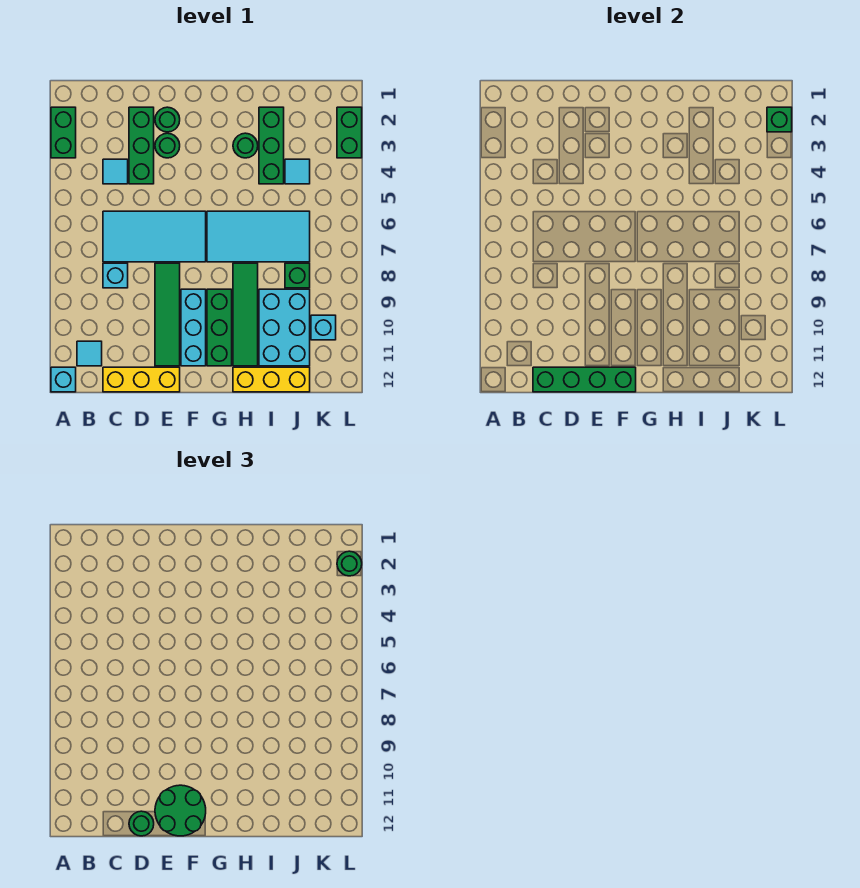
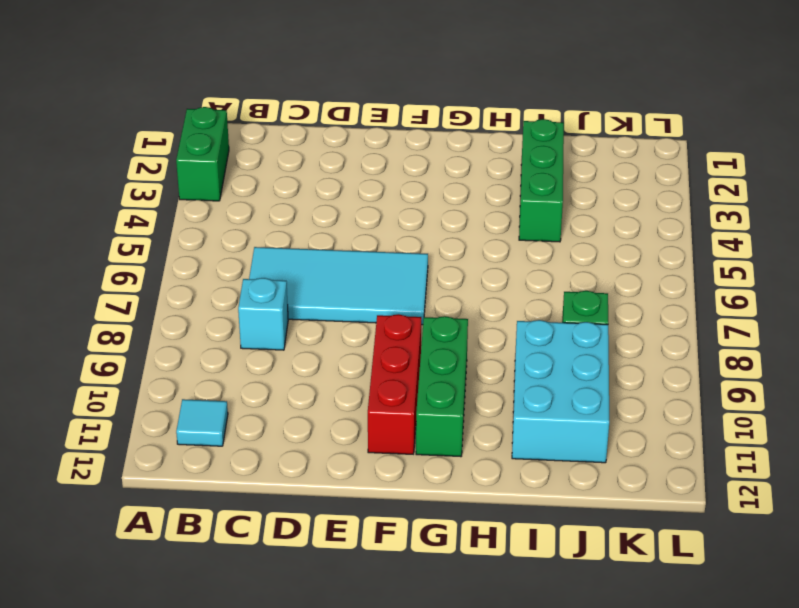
red brick F9:F11 level 1 -> cyan brick F9:F11 level 1
none -> cyan brick A12 level 1
none -> cyan tile C4 level 1
none -> yellow brick C12:E12 level 1

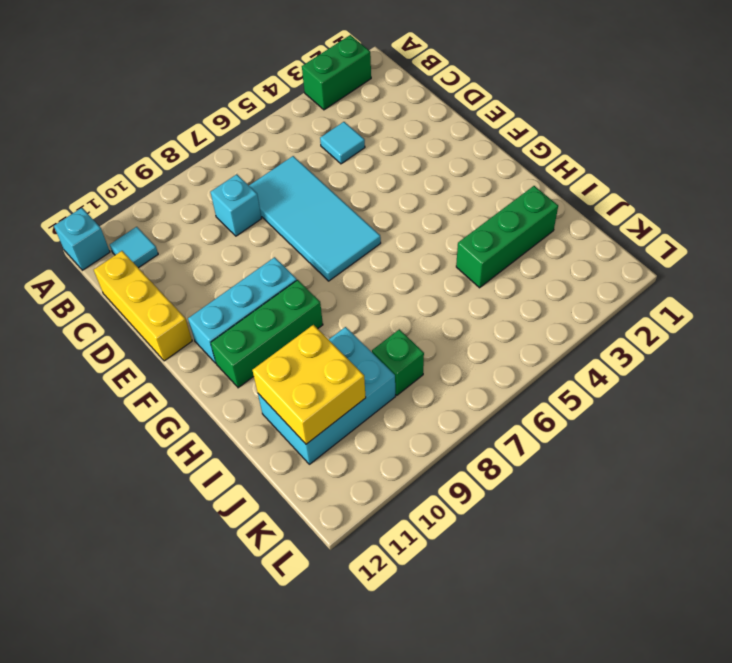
yellow brick I10:J11 level 2 -> none
none -> green brick D2:D4 level 1
none -> green round brick E2 level 1
none -> green round brick E3 level 1

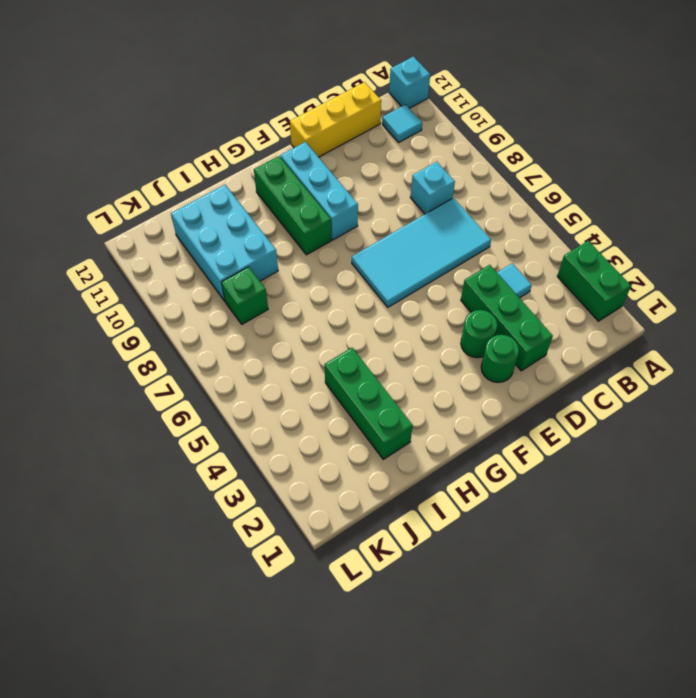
none -> green tile E8:E11 level 1
none -> cyan tile G6:J7 level 1
none -> green round brick H3 level 1

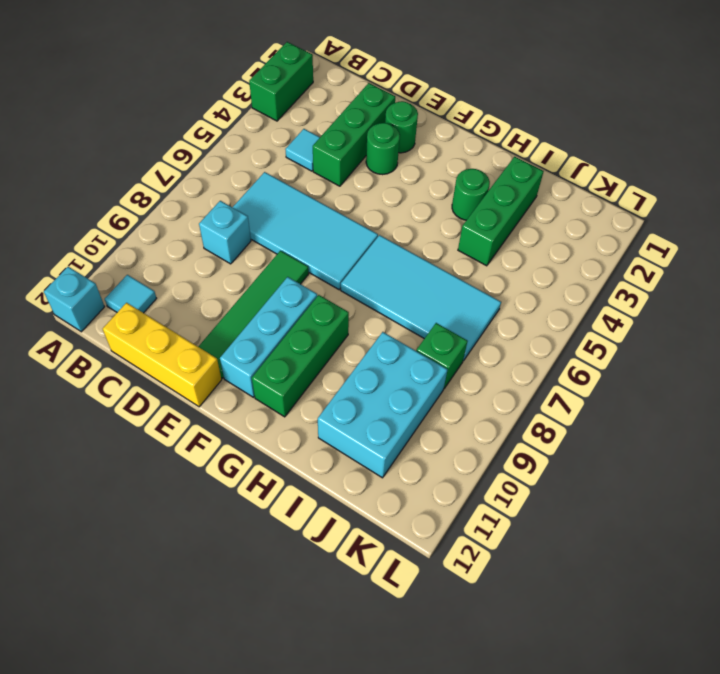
none -> green tile H8:H11 level 1
none -> yellow brick H12:J12 level 1
none -> cyan tile J4 level 1

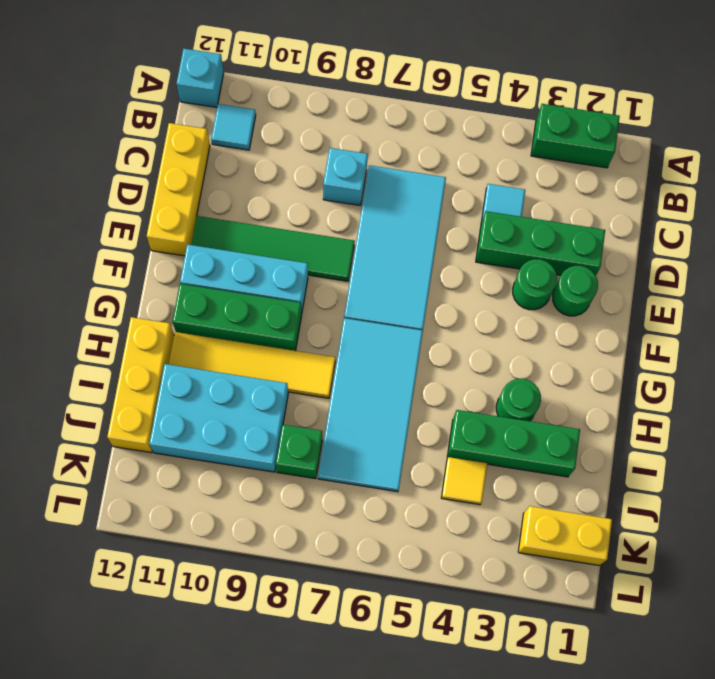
yellow tile H8:H11 level 1 -> green tile H8:H11 level 1
yellow tile J4 level 1 -> cyan tile J4 level 1
yellow brick K1:K2 level 1 -> none
none -> cyan brick K10 level 1
none -> green brick L2:L3 level 1
none -> green brick C12:F12 level 2

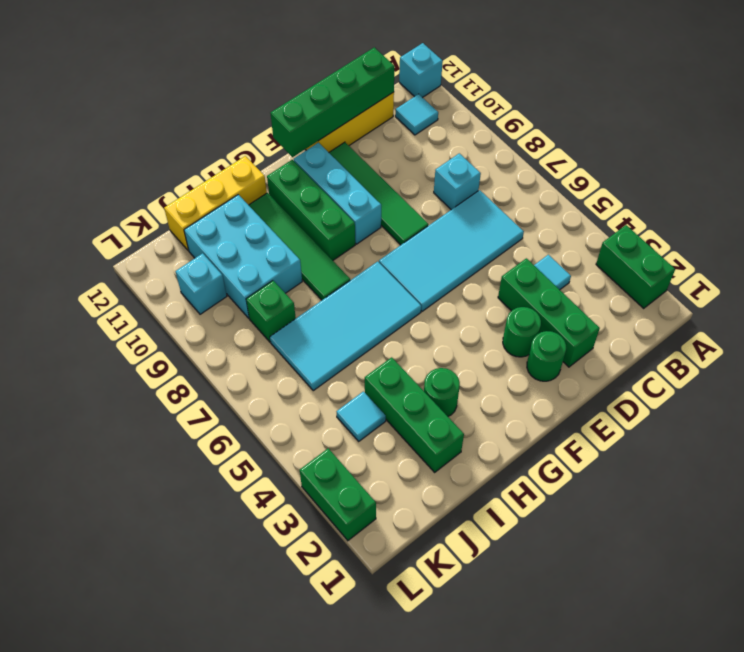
none -> green brick L2 level 2
none -> green round brick D12 level 3
none -> green round brick E11:F12 level 3

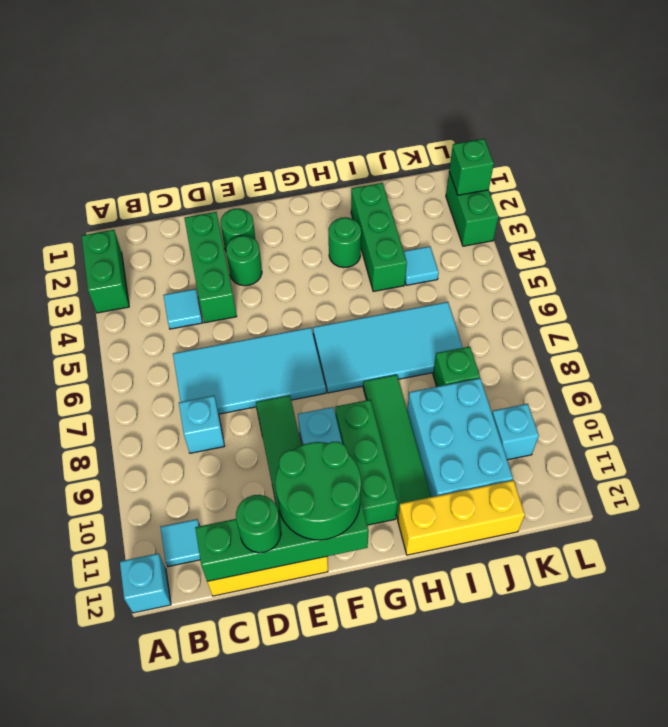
none -> green round brick L2 level 3

